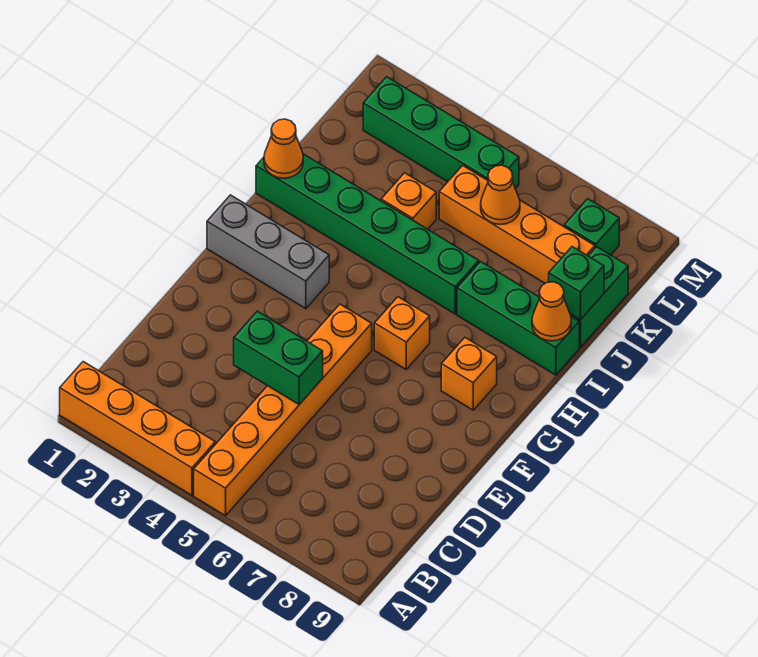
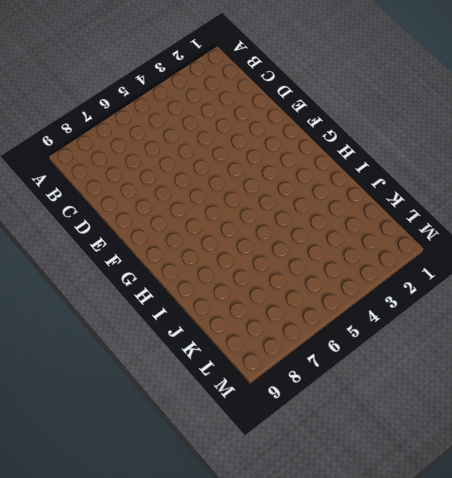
none -> orange brick A1:A4 level 1
none -> orange brick A5:F5 level 1
none -> grey brick G1:G3 level 1

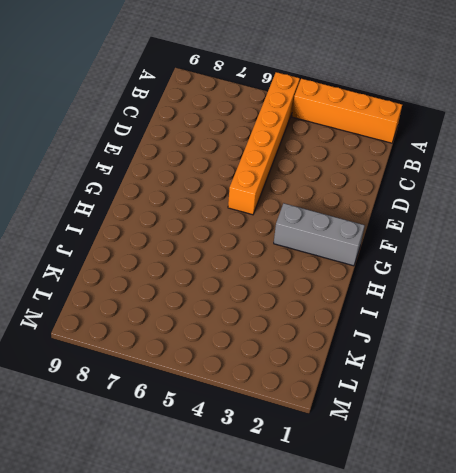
none -> orange brick G6 level 1
none -> orange brick G8 level 1
none -> green brick I1:I6 level 1

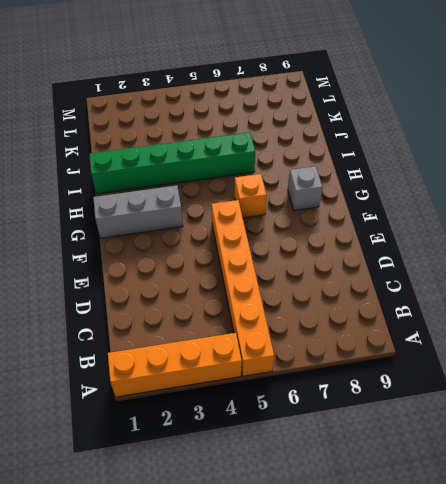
grey brick G8 level 1 -> orange brick G8 level 1
none -> green brick I7:I9 level 1
none -> orange brick J4 level 1
none -> green brick J9:K9 level 1

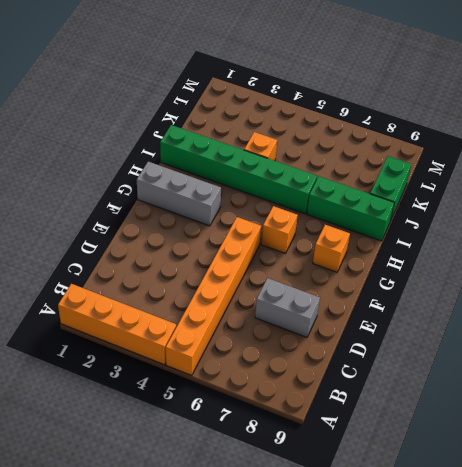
grey brick D7:D8 level 1 -> none
none -> orange brick K5:K8 level 1
none -> green brick L2:L5 level 1
none -> green brick L8 level 1

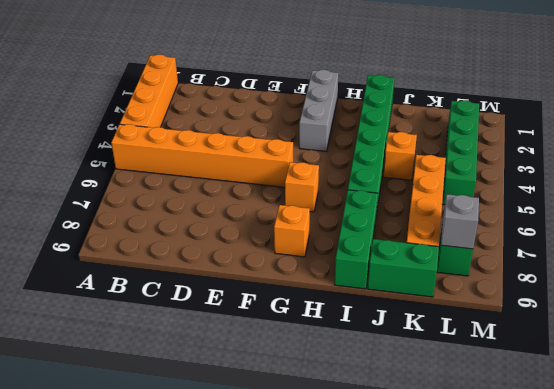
grey brick L8 level 2 -> none
none -> green brick D4:D5 level 2
none -> orange cone I1 level 2
none -> orange cone I9 level 2

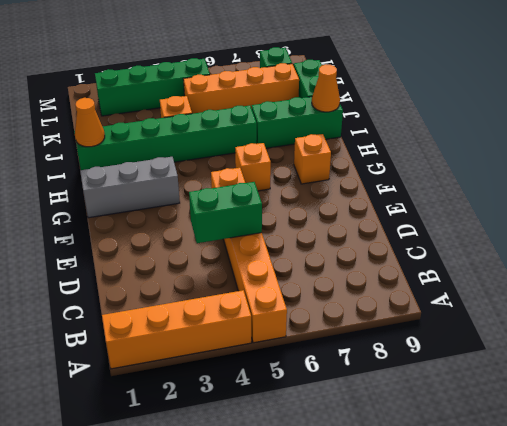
none -> green brick J9 level 2
none -> orange cone K6 level 2

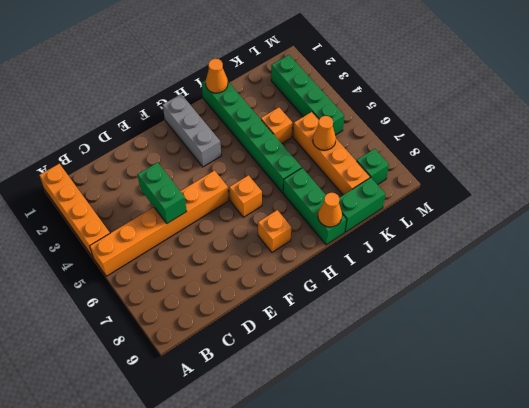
none -> green brick J9 level 2

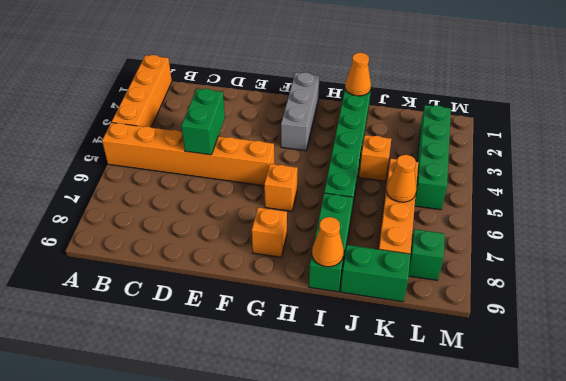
none -> green brick J9 level 2

